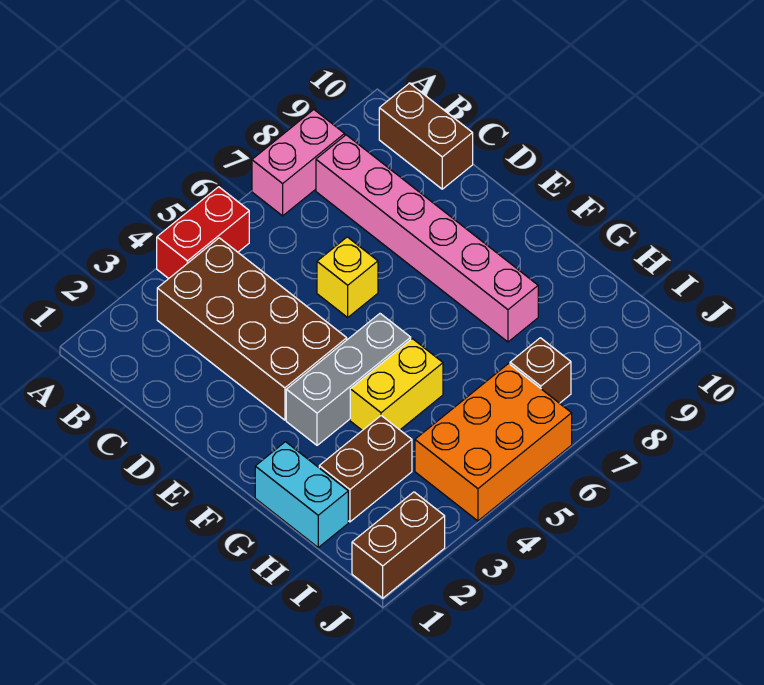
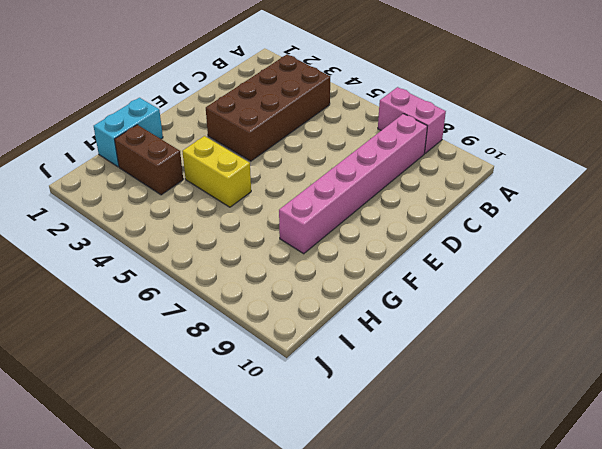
none -> red brick A4:A5 level 1
none -> brown brick B10:C10 level 1
none -> yellow brick D6 level 1

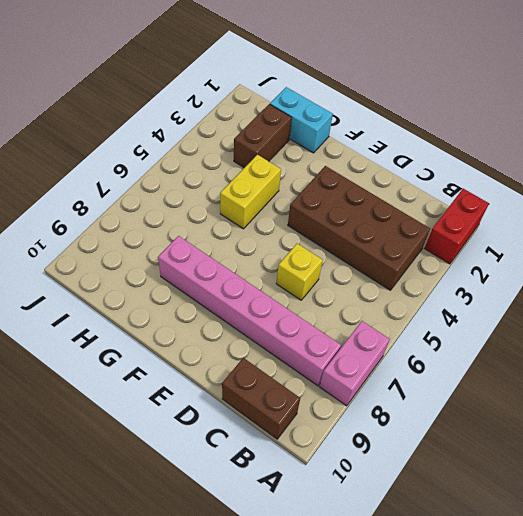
red brick A1:A2 level 1 -> red brick A4:A5 level 1
none -> grey brick F3:F5 level 1
none -> orange brick I4:J6 level 1
none -> brown brick I7 level 1

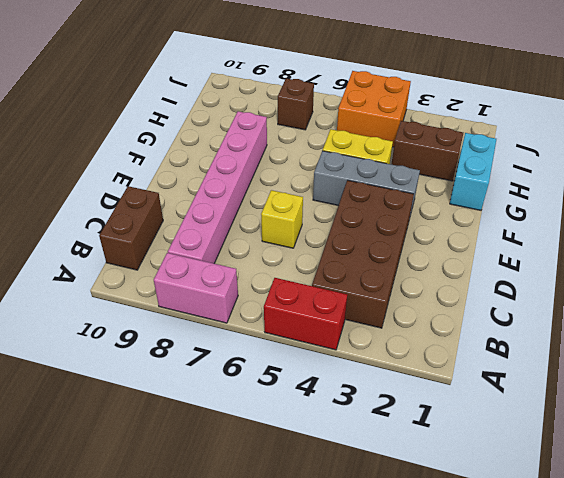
orange brick I4:J5 level 1 -> orange brick I4:J6 level 1
none -> brown brick J1:J2 level 1

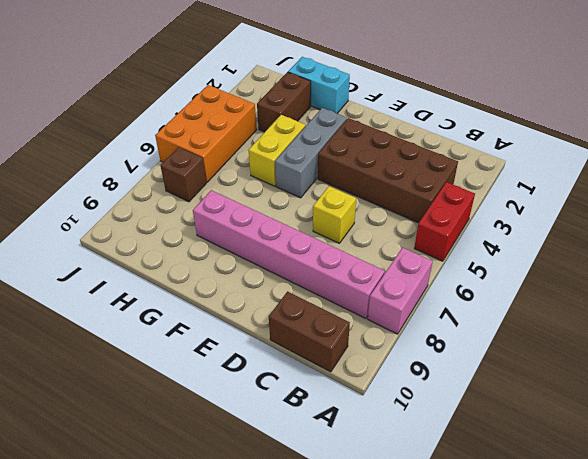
none -> brown brick J1:J2 level 1

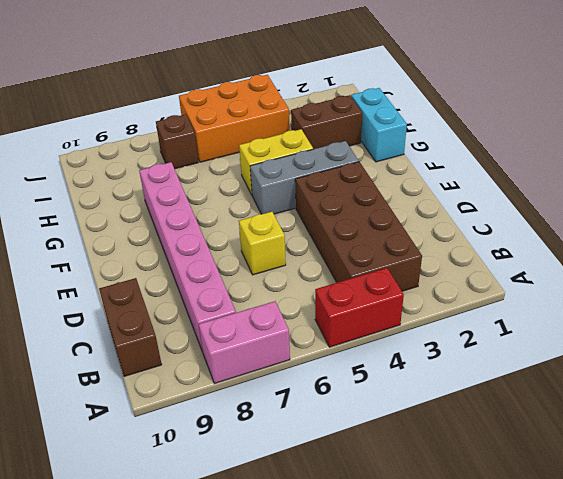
none -> brown brick J1:J2 level 1

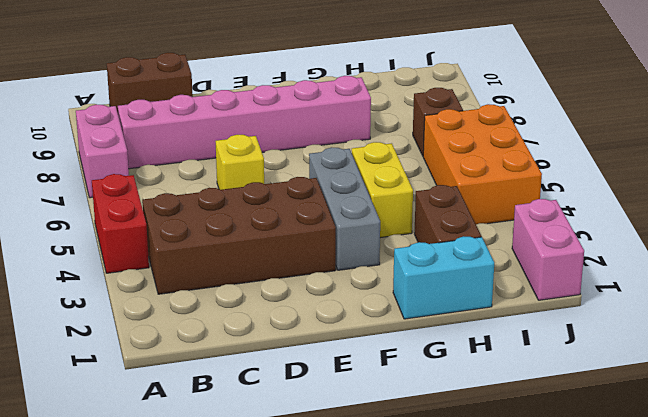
pink brick J1:J2 level 1 -> brown brick J1:J2 level 1

